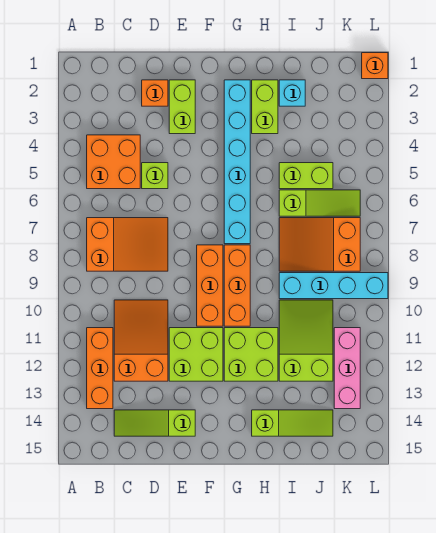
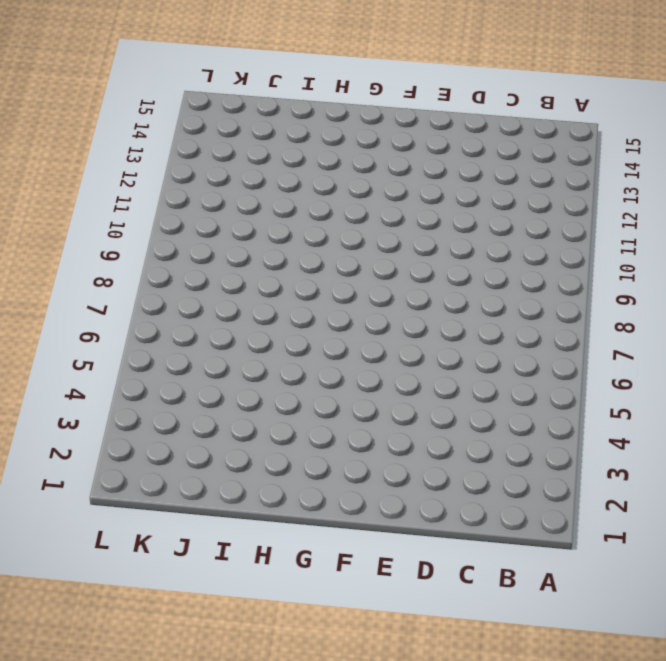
none -> orange brick B4:C5 level 1
none -> orange slope B7:D8 level 1 top B
none -> orange brick B11:B13 level 1

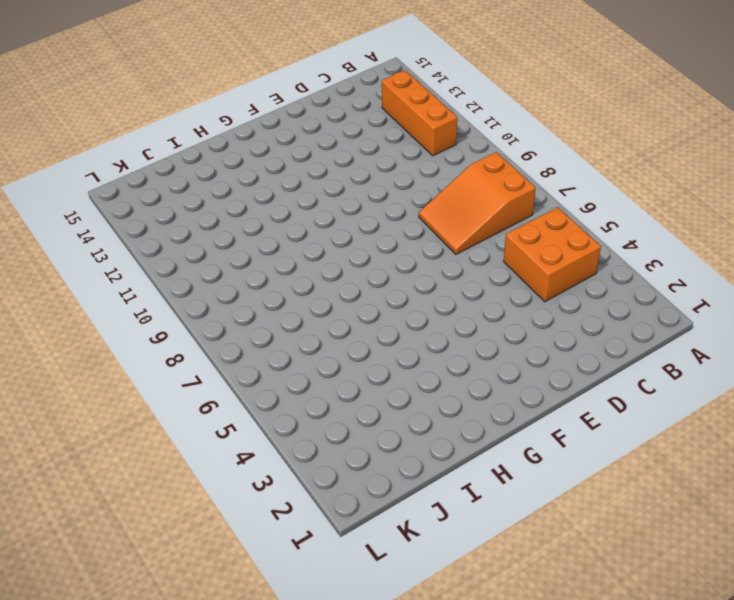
none -> orange slope C10:D12 level 1 top 12
none -> lime slope C14:E14 level 1 top E
none -> orange brick D2 level 1

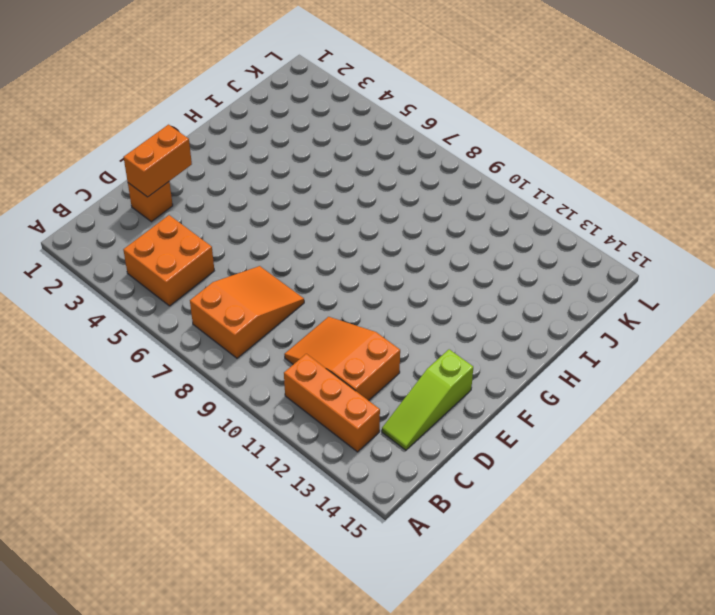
orange brick D2:E2 level 2 -> none
none -> lime brick D5 level 1
none -> lime brick E2:E3 level 1
none -> lime brick E11:F12 level 1

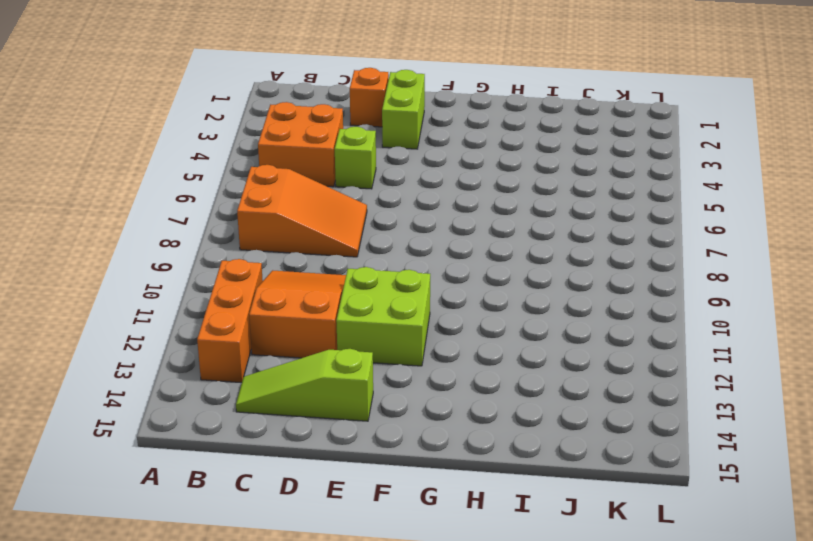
none -> orange brick F8:F10 level 1
none -> cyan brick G2:G7 level 1
none -> orange brick G8:G10 level 1

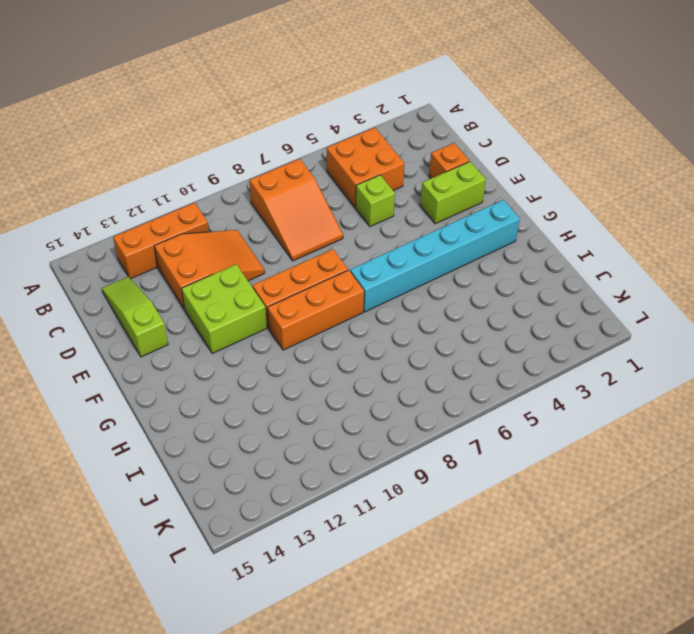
none -> lime brick G11:H12 level 1
none -> lime brick H2:H3 level 1
none -> lime slope H14:J14 level 1 top H

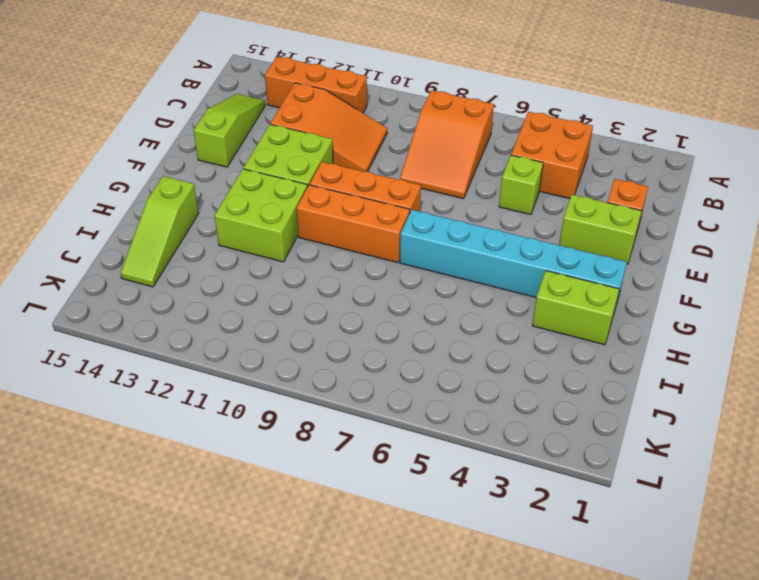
none -> cyan brick I2 level 1
none -> lime brick I5:J5 level 1
none -> lime slope I6:K6 level 1 top I

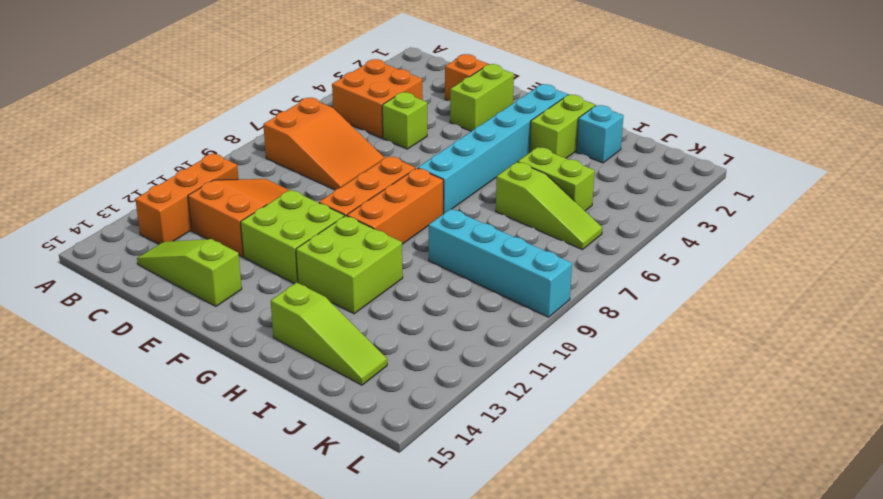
none -> orange slope I7:K8 level 1 top K
none -> lime slope I10:J12 level 1 top 12
none -> pink brick K11:K13 level 1

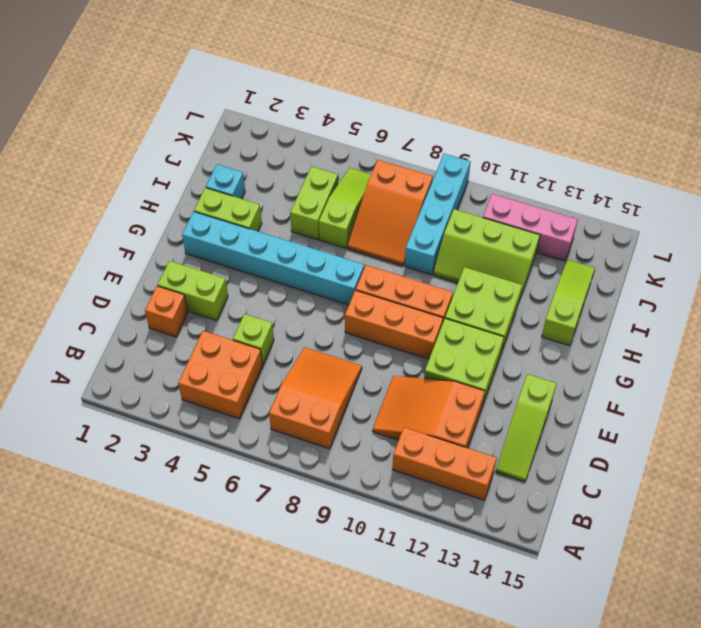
lime slope I10:J12 level 1 top J -> lime slope I10:J12 level 1 top 12
none -> orange brick L1 level 1

